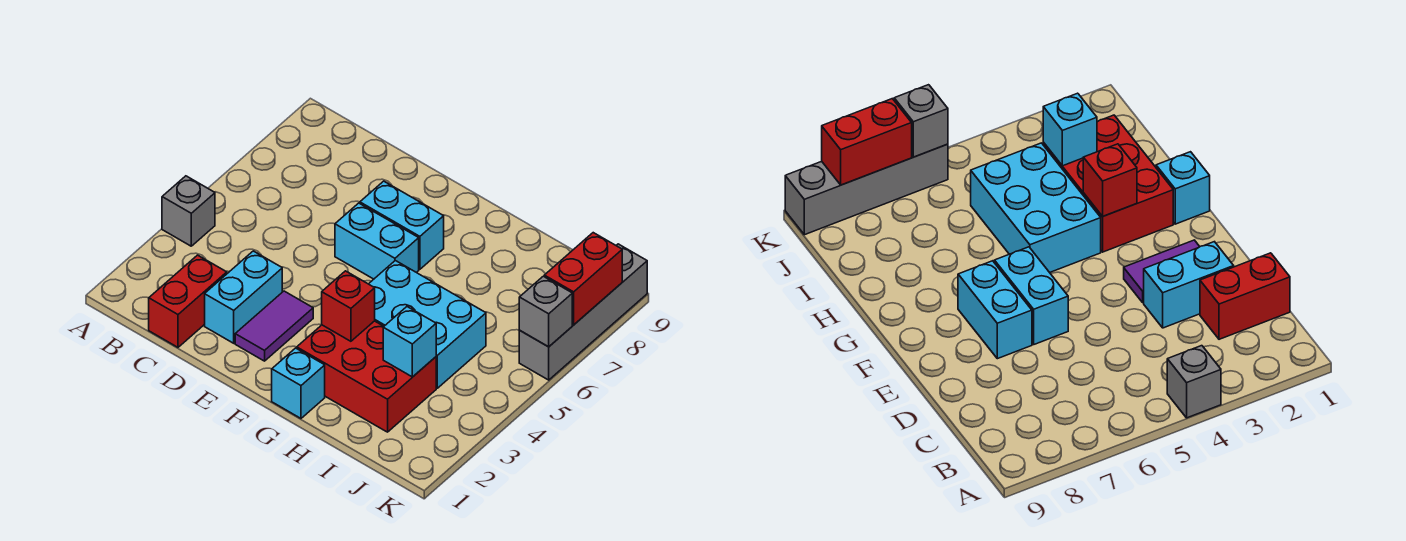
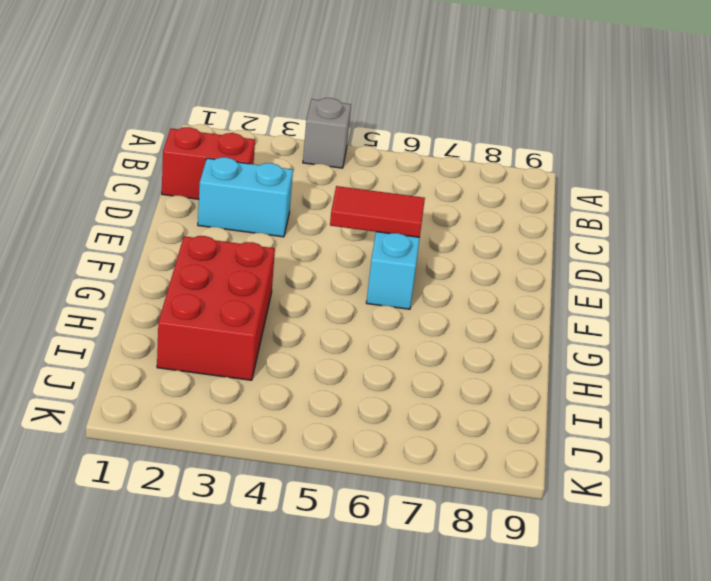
red tile E5:E6 level 2 -> none
none -> purple tile E2:E3 level 1
none -> cyan brick E7:F7 level 1
none -> cyan brick G1 level 1

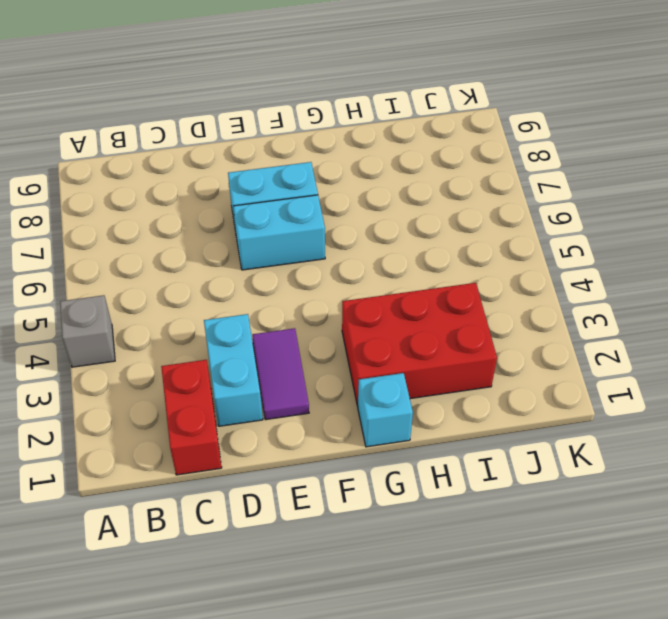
none -> cyan brick G4:I5 level 1
none -> grey brick K6:K9 level 1
none -> red brick G3 level 2

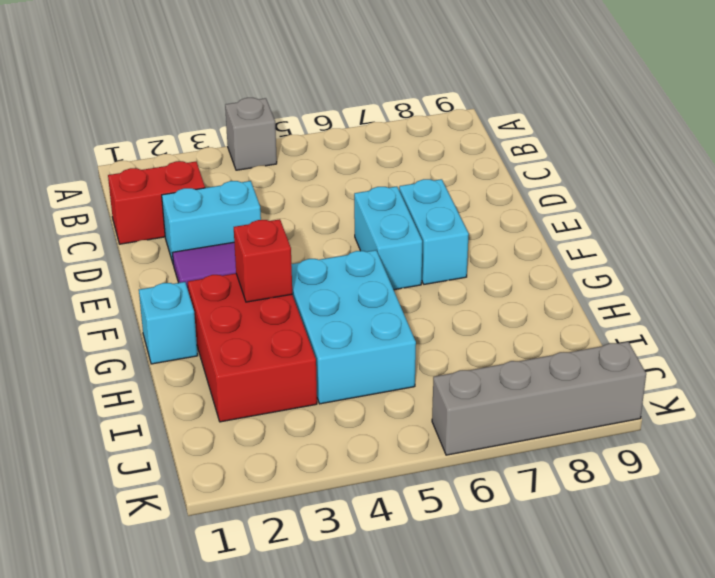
none -> cyan brick I3 level 2
none -> grey brick K6 level 2
none -> red brick K7:K8 level 2

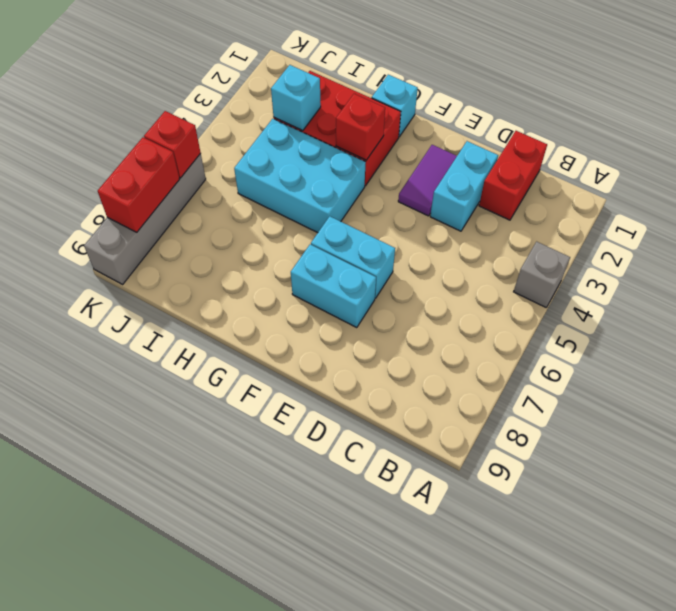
red brick K6 level 2 -> grey brick K6 level 2

